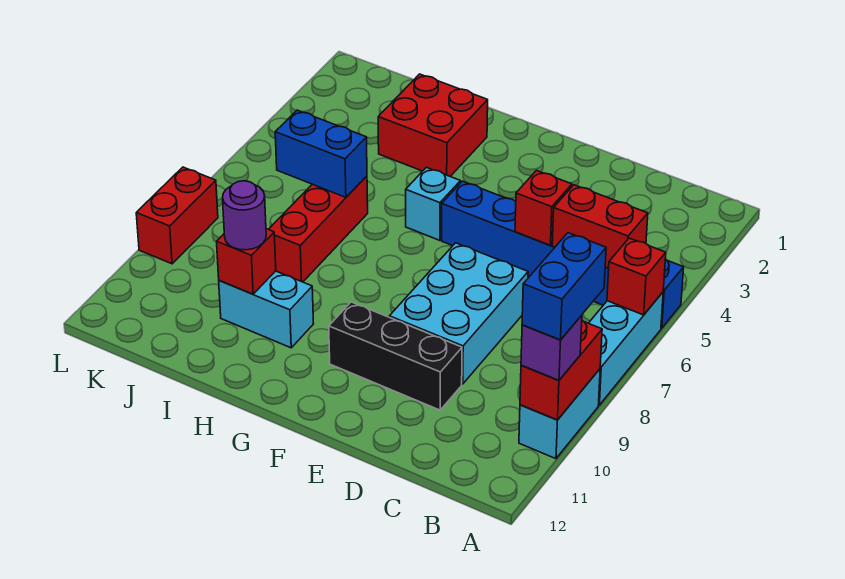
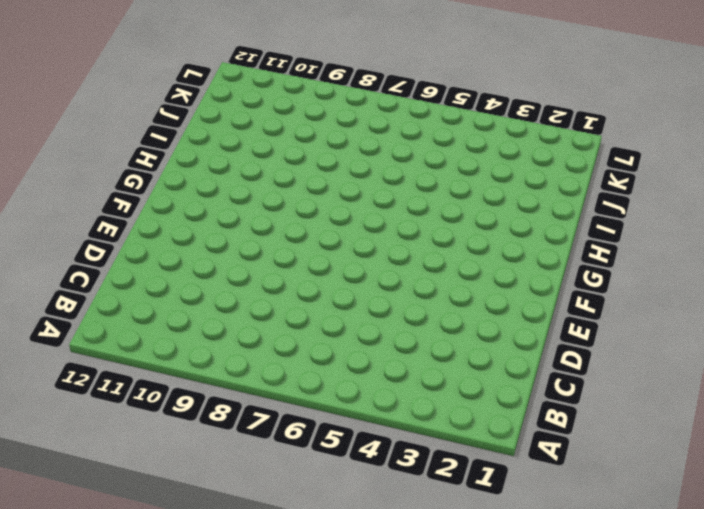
none -> blue brick A5:F5 level 1
none -> cyan brick A6:A8 level 1
none -> cyan brick A9:A10 level 1

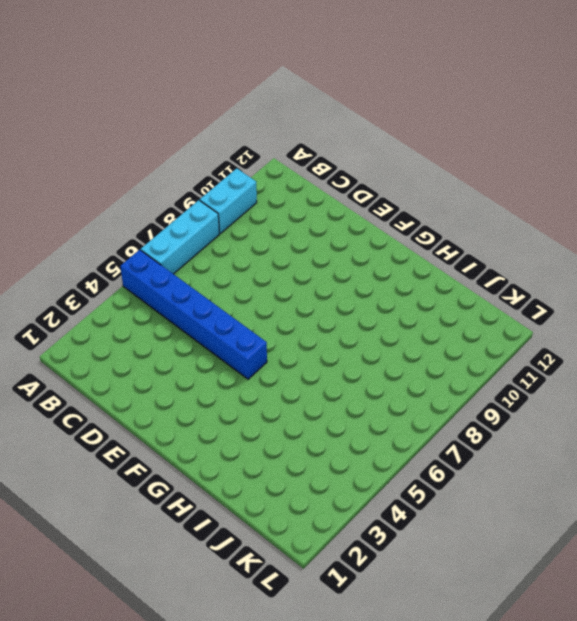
none -> cyan brick D7:E9 level 1
none -> black brick D10:F10 level 1
none -> cyan brick G5 level 1

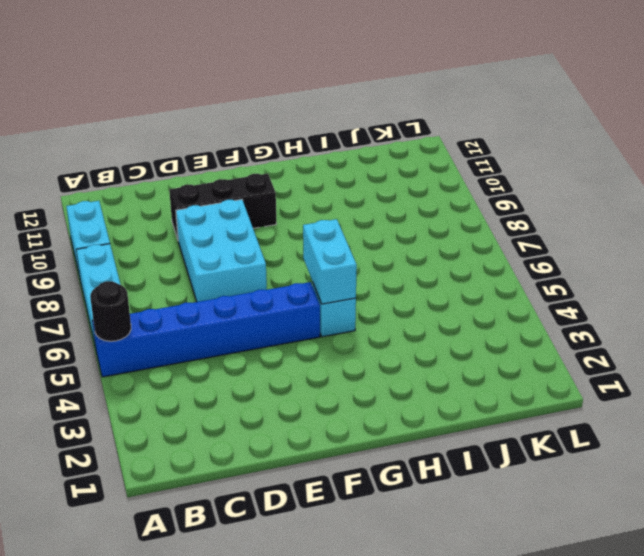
black round brick A5 level 2 -> none
cyan brick G5:G6 level 2 -> cyan brick H10:I10 level 1
none -> red brick H2:I3 level 1
none -> red brick I6:I8 level 1
none -> red brick L8:L9 level 1

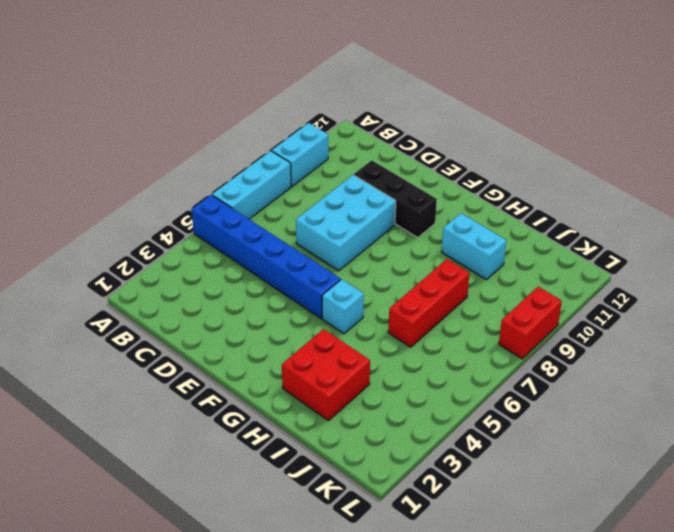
none -> red brick A6 level 2
none -> red brick A9:A10 level 2
none -> red brick B5:C5 level 2

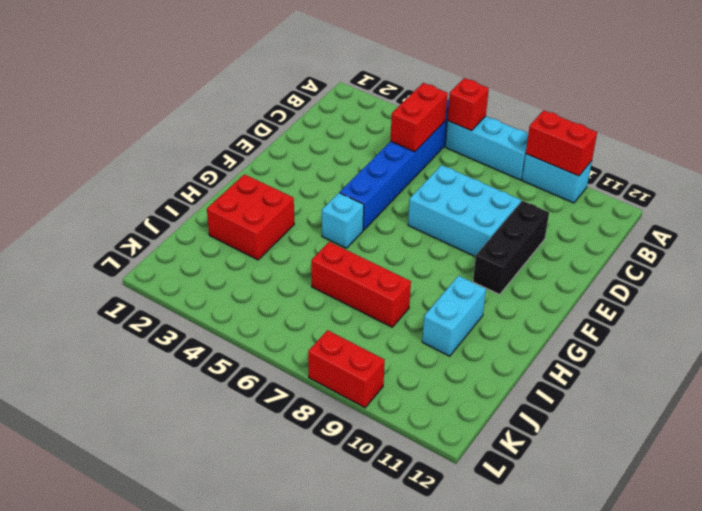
none -> red brick D5 level 2
none -> blue brick I6:J6 level 2
none -> red brick I10 level 2

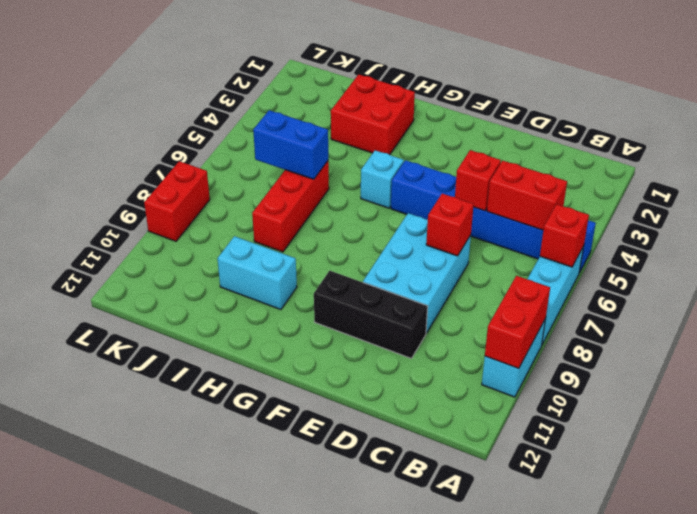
red brick D7 level 2 -> red brick I10 level 2
none -> purple brick A10 level 3
none -> purple round brick I10 level 3
none -> blue brick A9:A10 level 4

